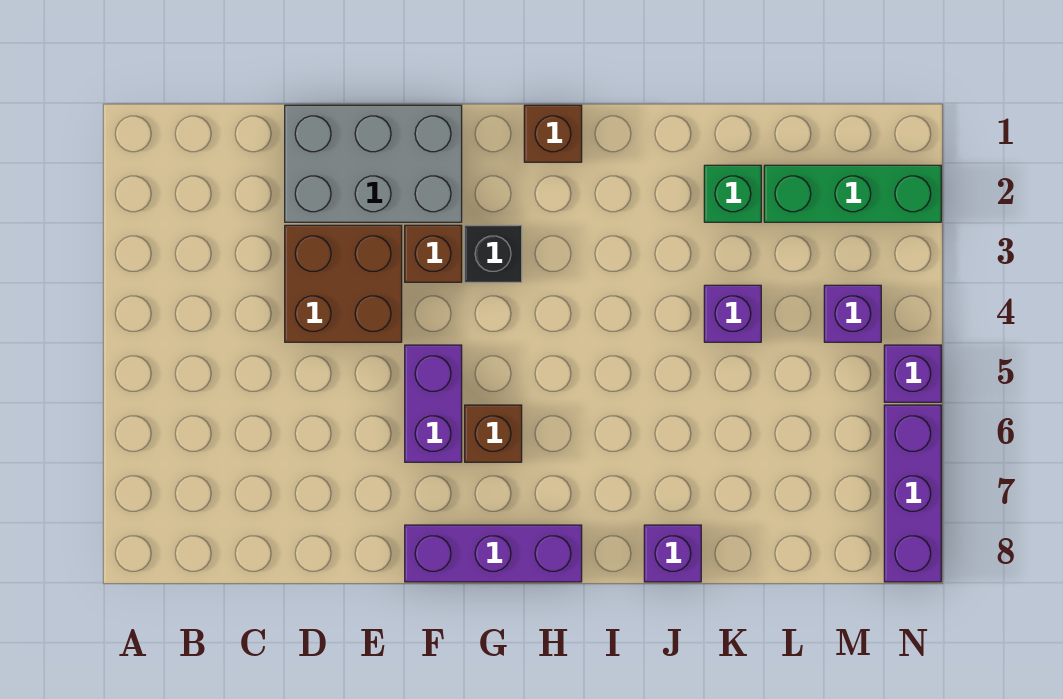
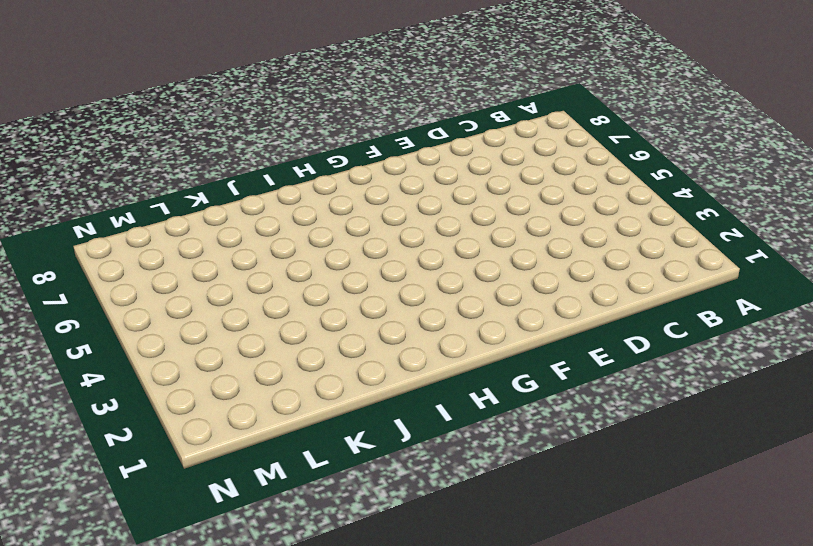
none -> grey brick D1:F2 level 1
none -> brown brick D3:E4 level 1
none -> brown brick F3 level 1

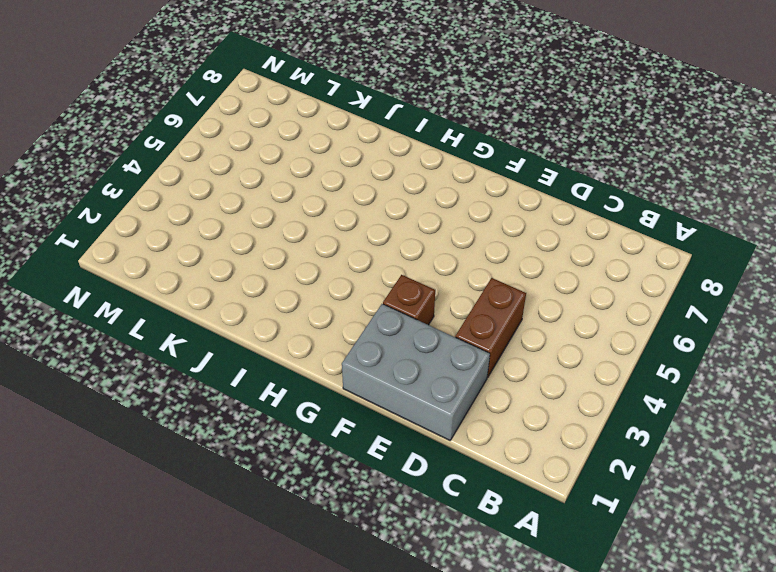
brown brick D3:D4 level 1 -> brown brick D3:E4 level 1
none -> purple brick F5:F6 level 1
none -> purple brick F8:H8 level 1
none -> black brick G3 level 1

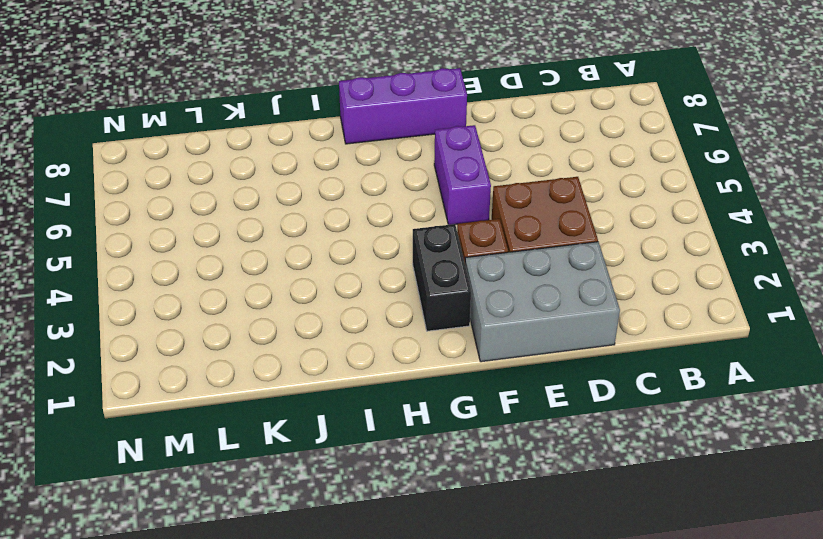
black brick G2:G3 level 1 -> black brick G3 level 1
none -> brown brick G6 level 1
none -> brown brick H1 level 1
none -> purple brick J8 level 1

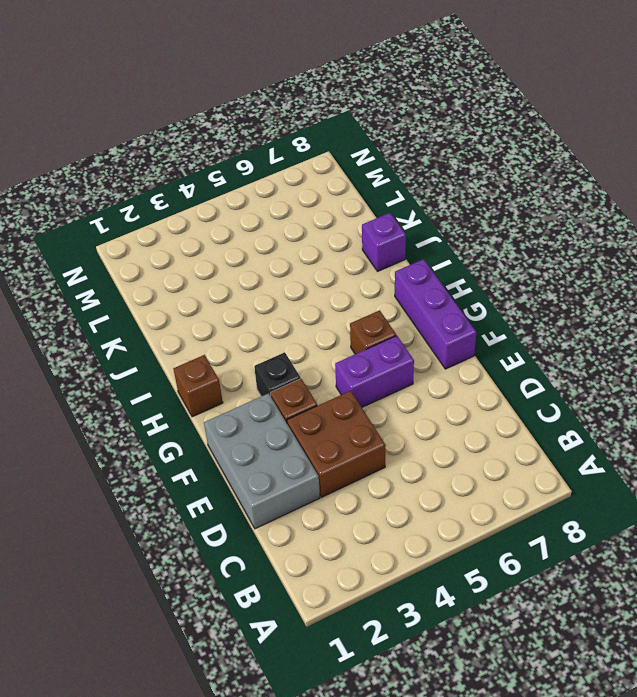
none -> green brick K2 level 1
none -> purple brick K4 level 1
none -> green brick L2:N2 level 1

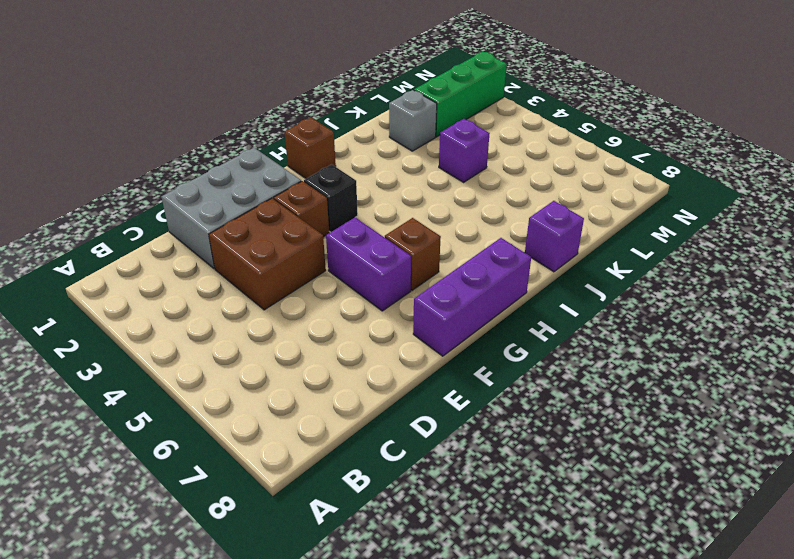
grey brick K2 level 1 -> green brick K2 level 1
none -> purple brick M4 level 1
none -> purple brick N5 level 1
none -> purple brick N6:N8 level 1

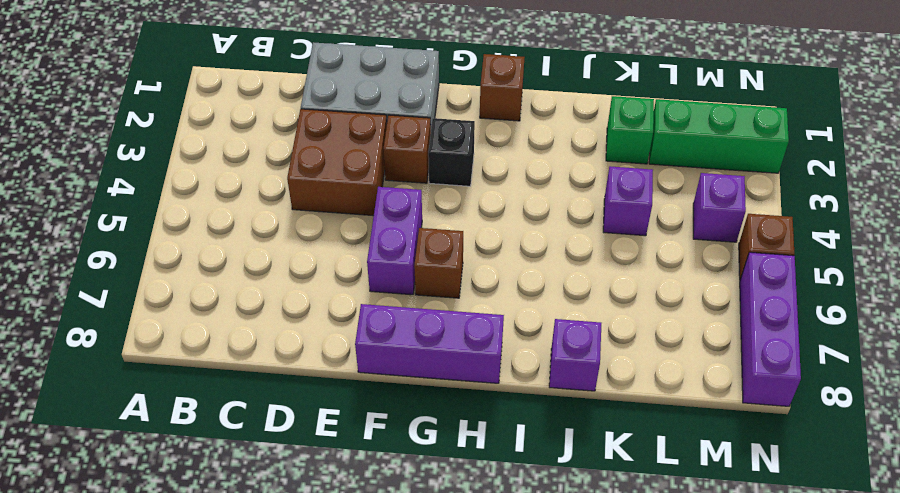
brown brick N5 level 1 -> purple brick N5 level 1

